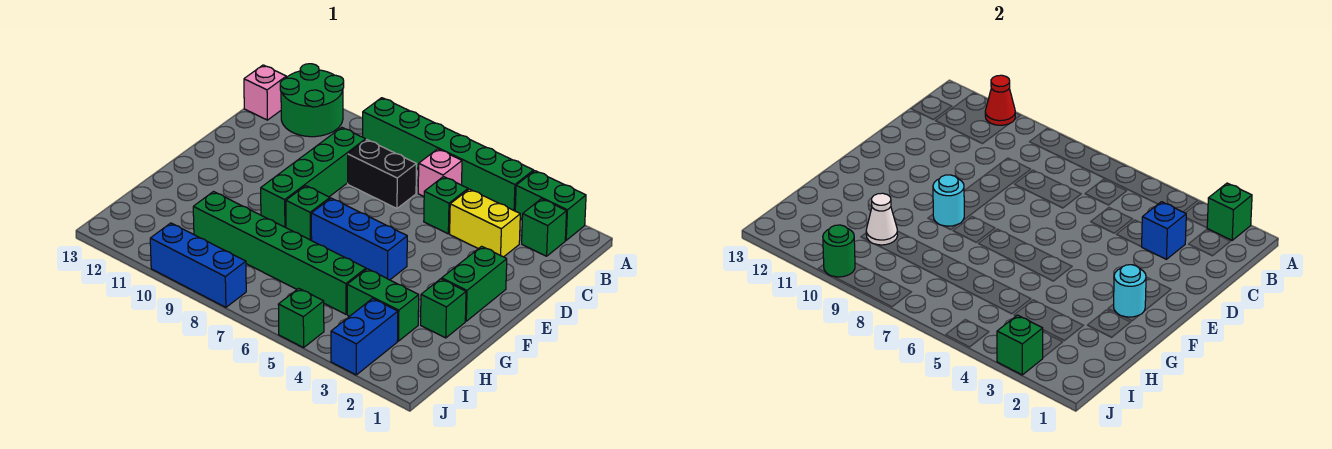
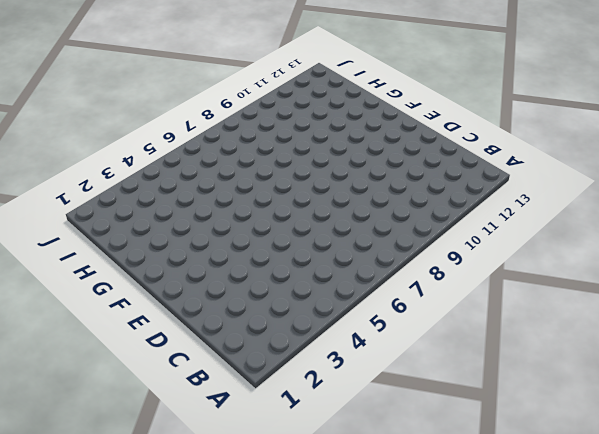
none -> green brick A2:A3 level 1
none -> green brick A4:A9 level 1
none -> green round brick A11:B12 level 1

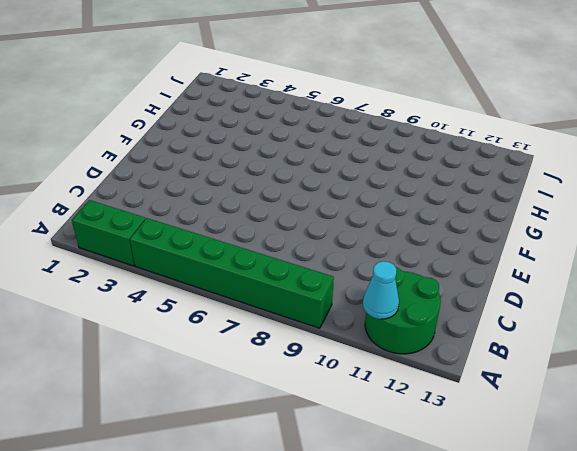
cyan cone A11 level 2 -> red cone A11 level 2
none -> green brick B2 level 1
none -> pink brick B6 level 1
none -> pink brick B13 level 1

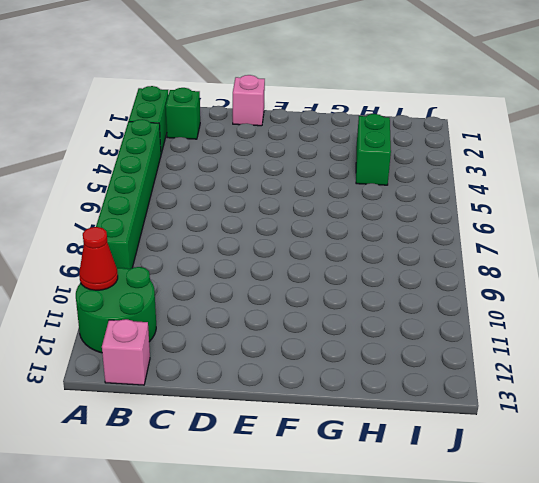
pink brick D1 level 1 -> pink brick B6 level 1
none -> yellow brick C3:C4 level 1
none -> green brick C5 level 1
none -> black brick C7:C8 level 1

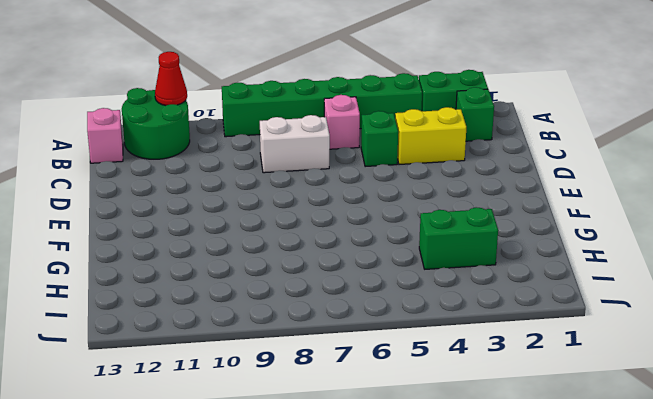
white brick C7:C8 level 1 -> black brick C7:C8 level 1
none -> green brick C9:F9 level 1
none -> green brick E2:F2 level 1
none -> blue brick F5:F7 level 1

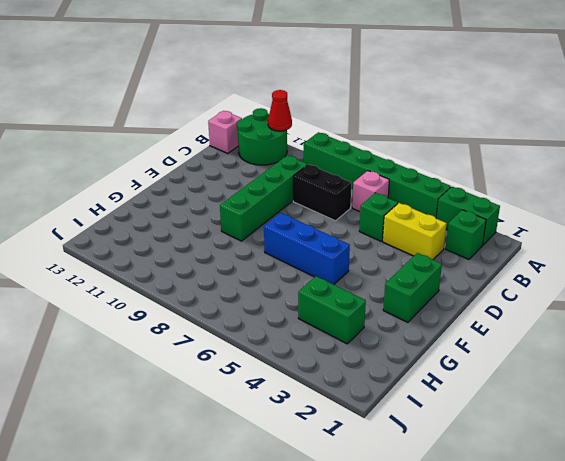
none -> green brick F8 level 1
none -> green brick G2 level 1
none -> green brick H5:H10 level 1

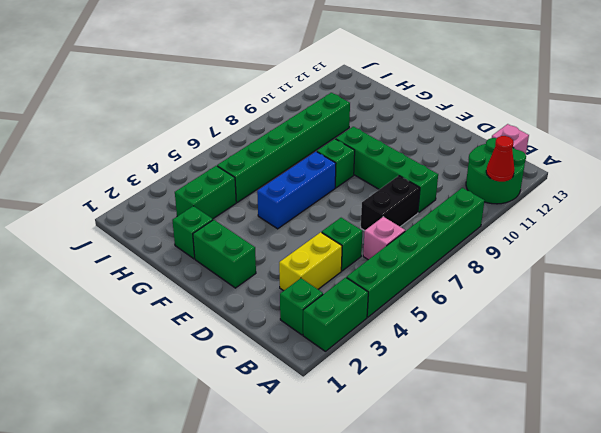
none -> blue brick I3:J3 level 1
none -> green brick J5 level 1
none -> blue brick J8:J10 level 1

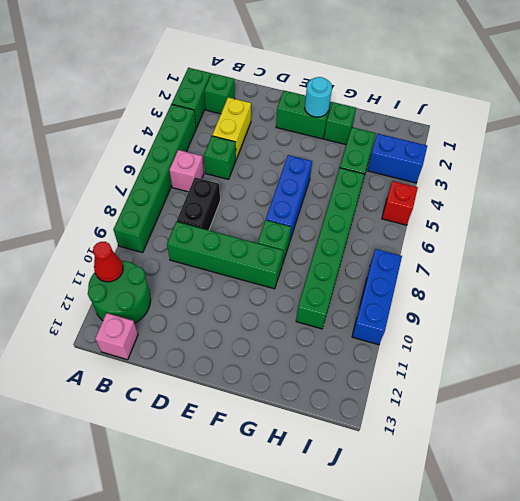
red brick J5 level 1 -> green brick J5 level 1
none -> green brick A2 level 2
none -> blue brick C3 level 2
none -> cyan round brick F9 level 2

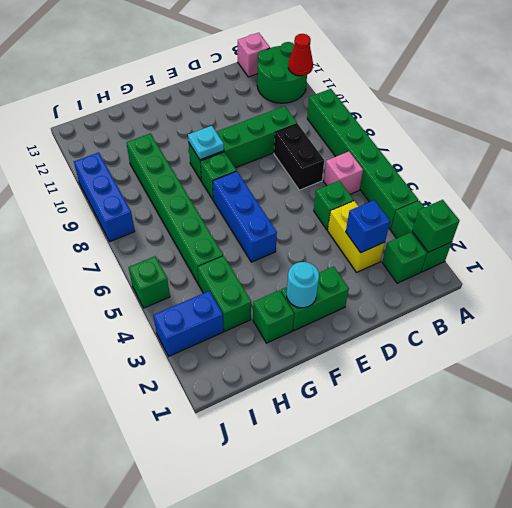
cyan plate F9 level 2 -> cyan round brick F9 level 2
none -> white cone H10 level 2
none -> green brick J3 level 2
none -> green round brick J10 level 2

